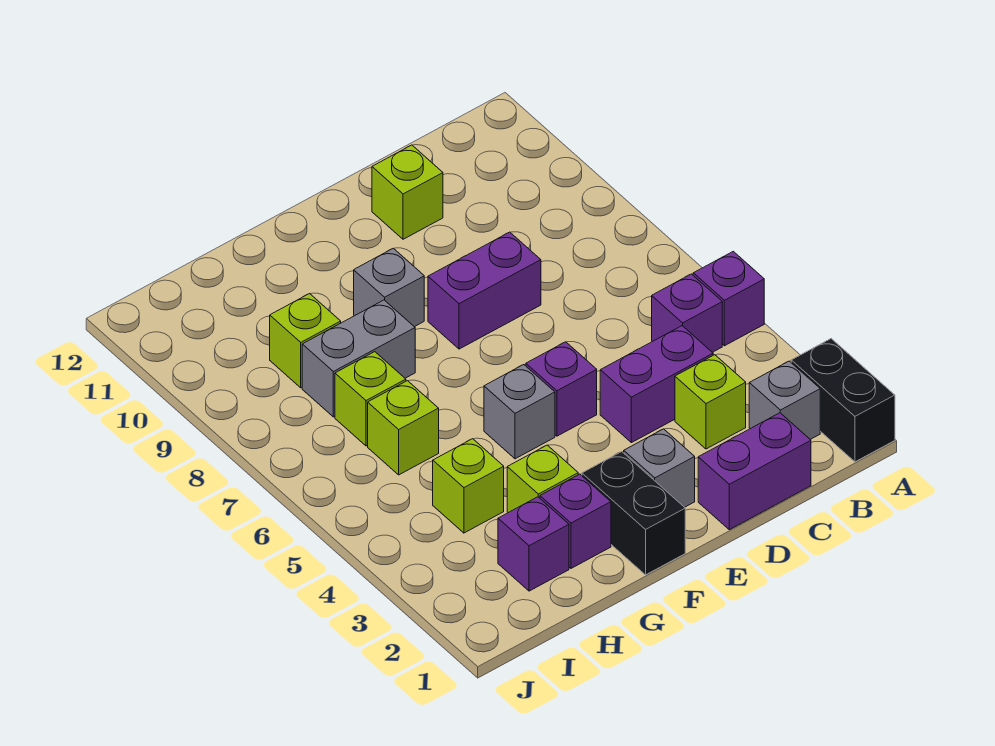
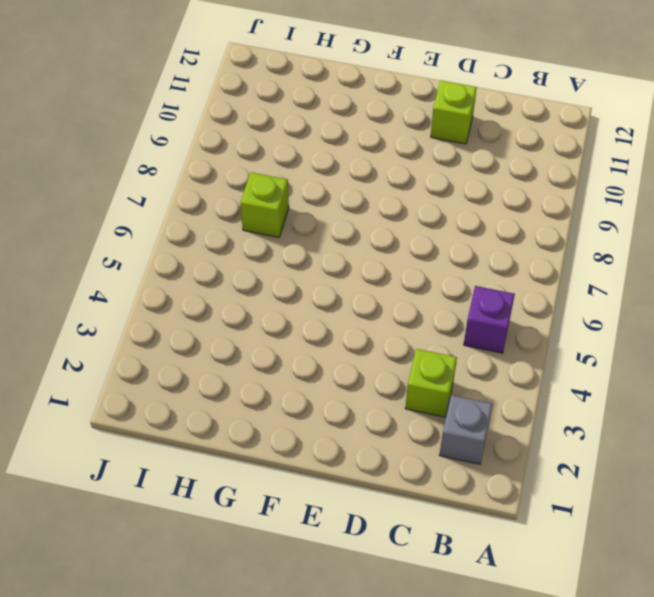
none -> black brick A1:A2 level 1
none -> purple brick A5 level 1
none -> purple brick C1:D1 level 1

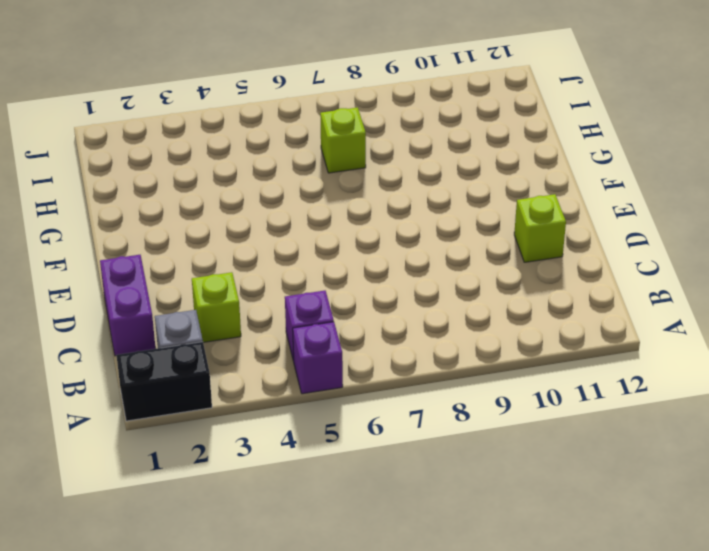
none -> purple brick C4:D4 level 1
none -> purple brick D8:E8 level 1
none -> grey brick E2 level 1

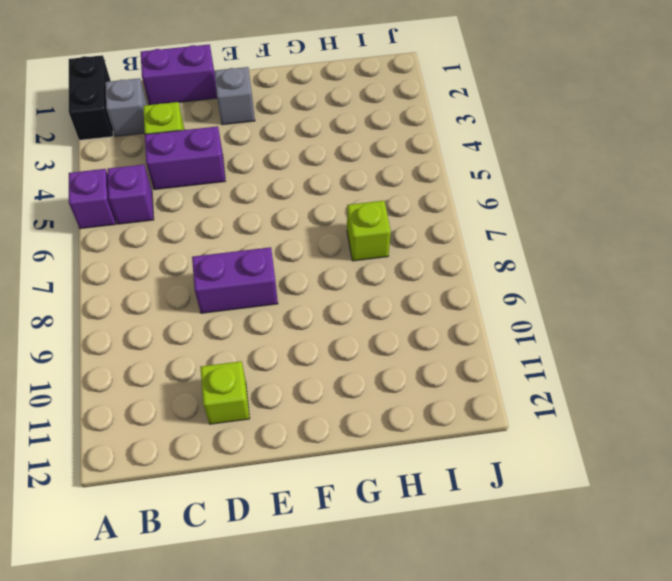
none -> purple brick E5 level 1
none -> black brick F1:F2 level 1
none -> grey brick F5 level 1

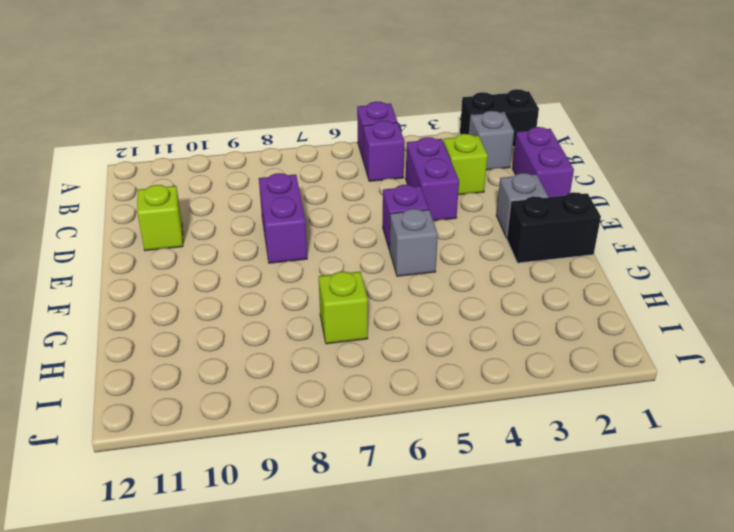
none -> grey brick F9 level 1
none -> purple brick G2 level 1
none -> lime brick G3 level 1

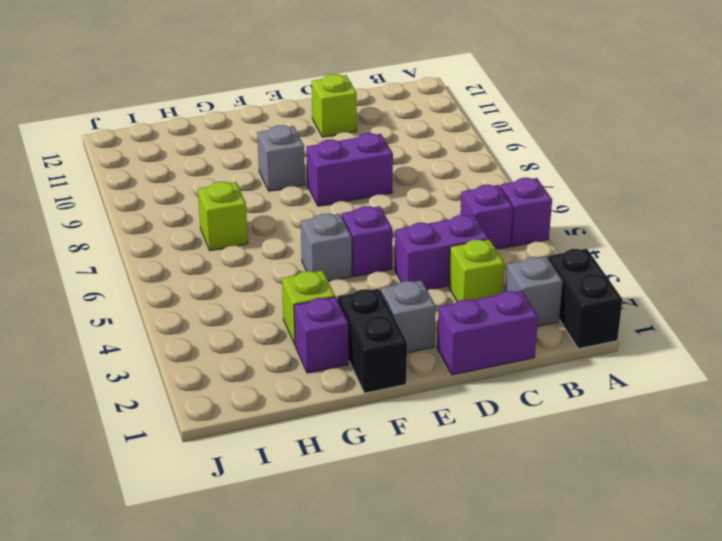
none -> grey brick G8:H8 level 1
none -> purple brick H2 level 1
none -> lime brick H4 level 1

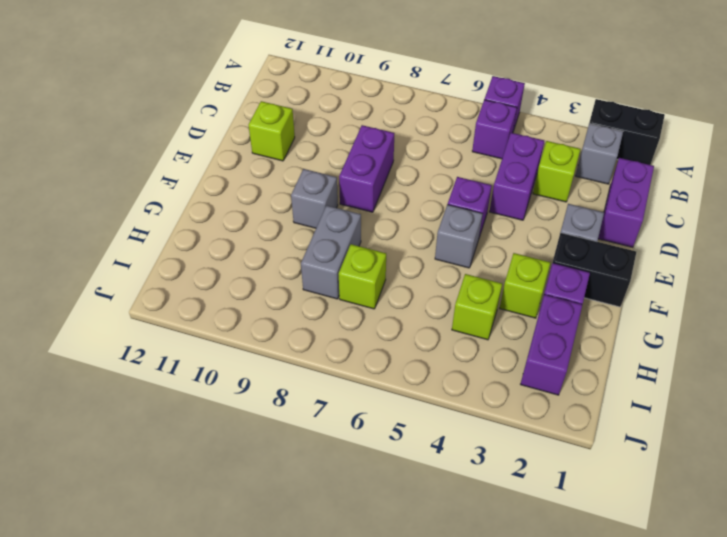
purple brick H2:I2 level 1 -> purple brick H2 level 1
none -> lime brick H6 level 1
none -> lime brick H9 level 1

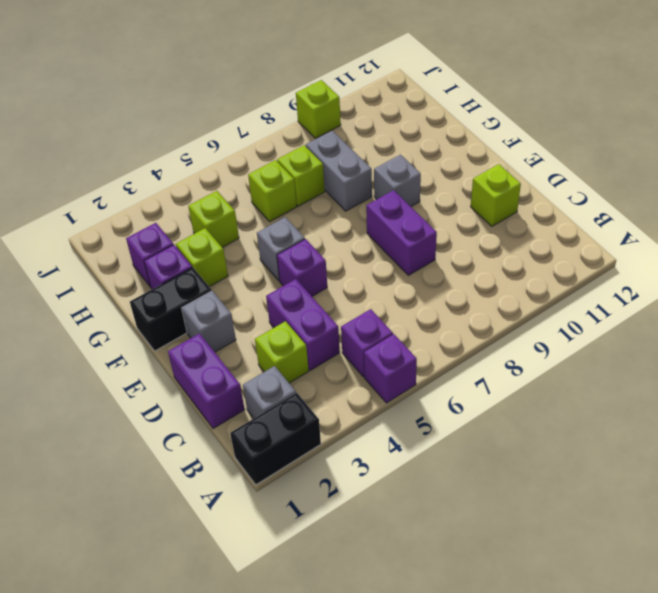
lime brick J9 level 1 -> lime brick H9 level 1

